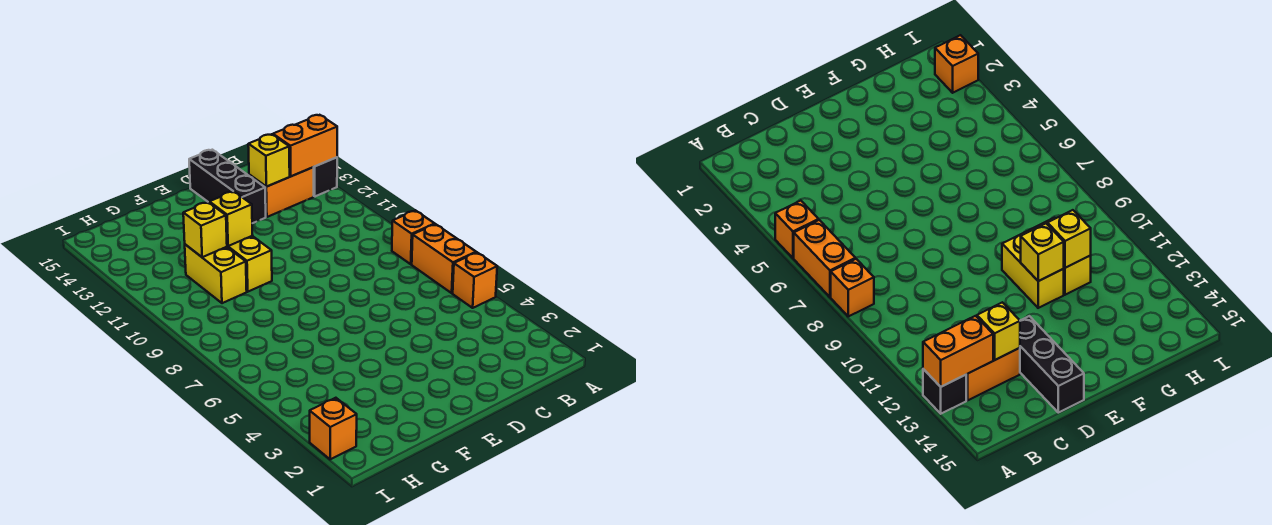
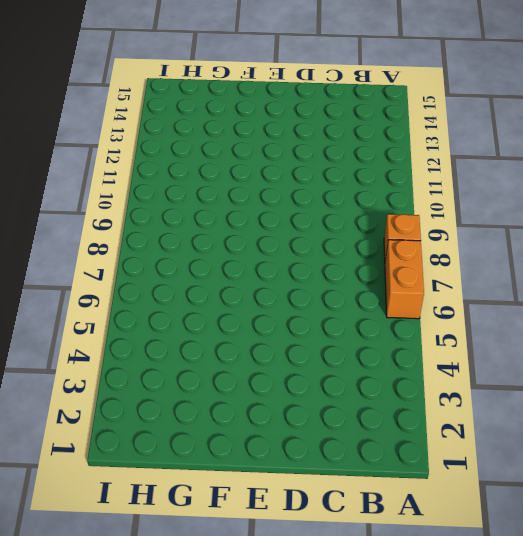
none -> orange brick A5 level 1
none -> black brick A13 level 1
none -> orange brick B13:C13 level 1

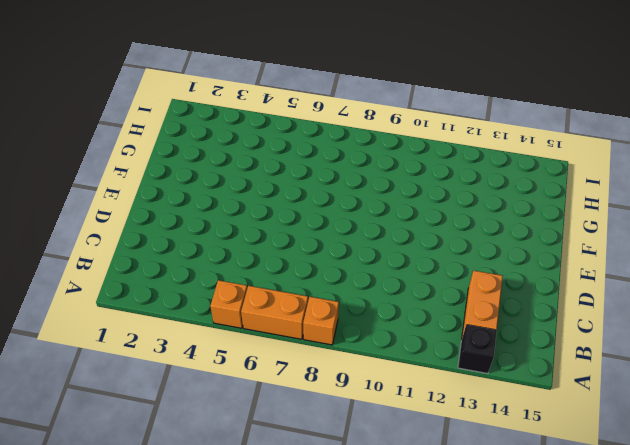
none -> black brick D13:D15 level 1
none -> yellow brick F10:F11 level 1
none -> yellow brick G10:G11 level 1

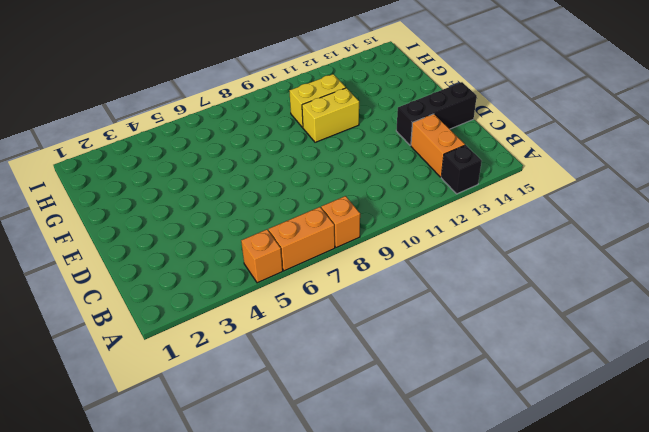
none -> orange brick I2 level 1
none -> orange brick A13:B13 level 2
none -> yellow brick C13 level 2

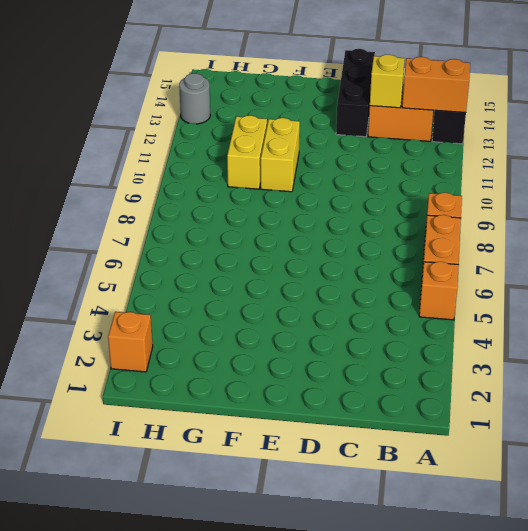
grey round brick I13 level 1 -> none
none -> yellow brick F11 level 2
none -> yellow brick G11 level 2

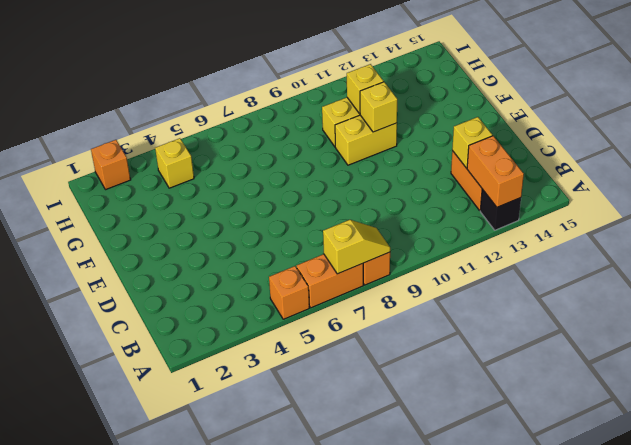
yellow slope A7:A8 level 2 top 7 -> none
yellow brick H4 level 1 -> none
none -> black brick D13:D15 level 1

